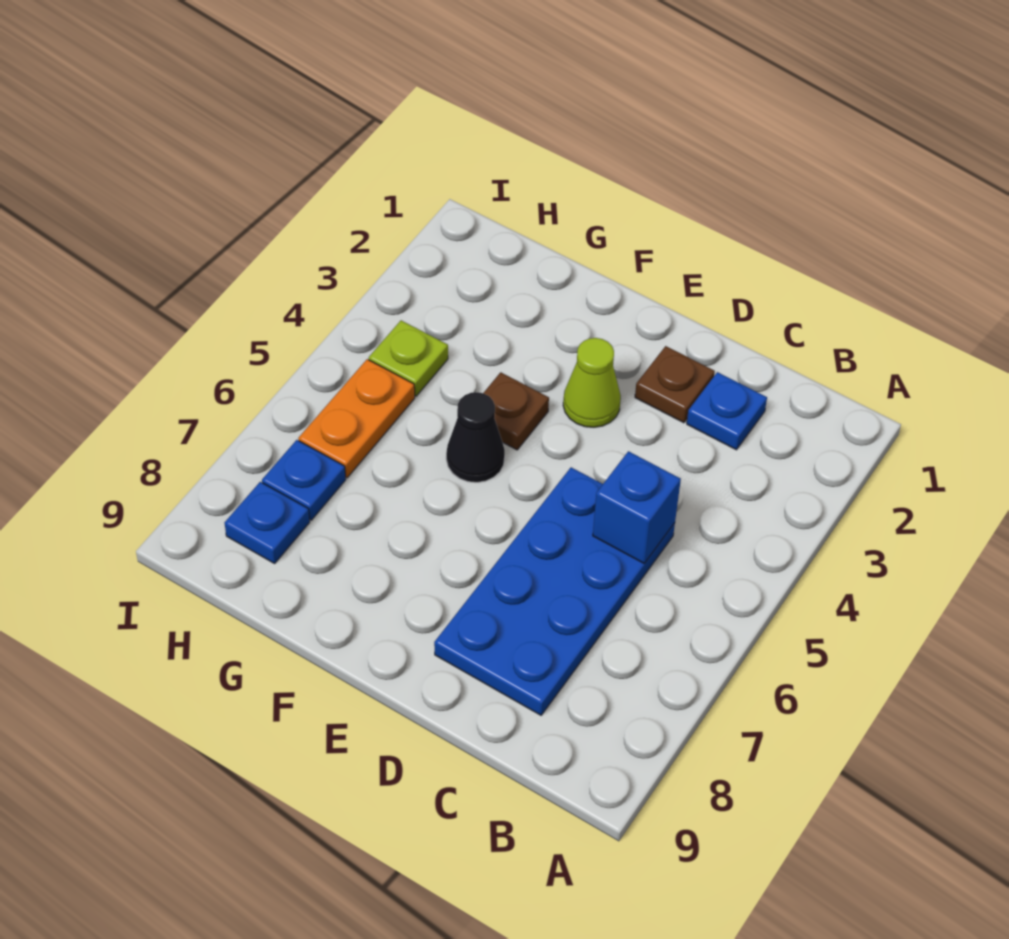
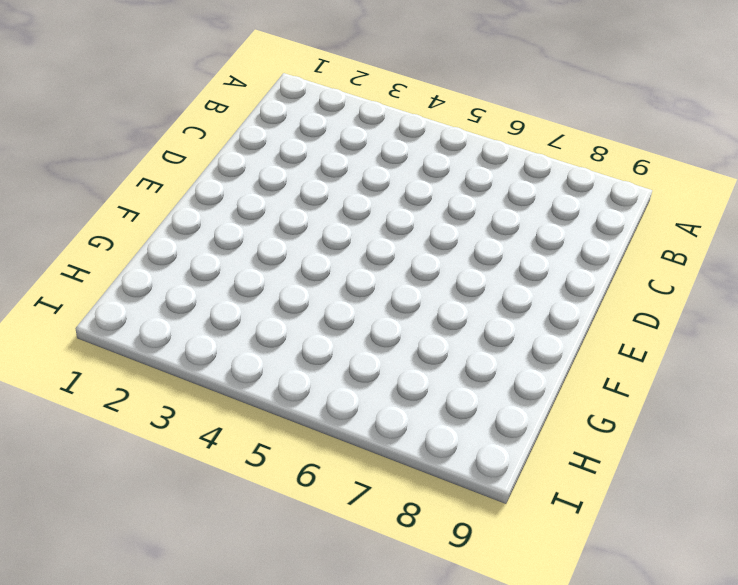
none -> blue plate C2 level 1
none -> blue plate C5:D8 level 1

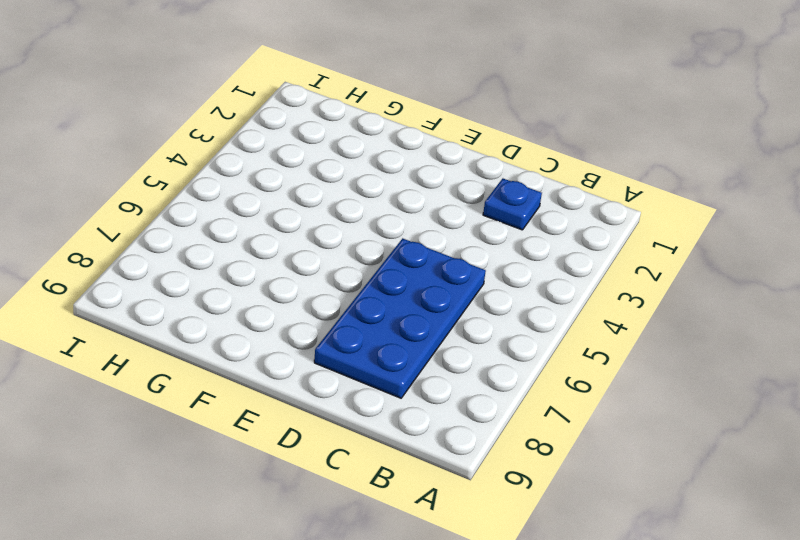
none -> brown plate D2 level 1
none -> lime cone E3 level 1

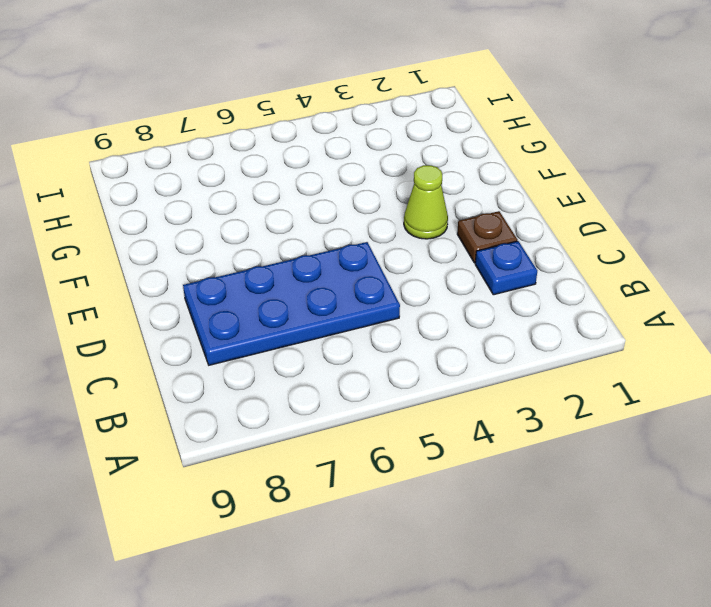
none -> brown plate F4 level 1
none -> black cone F5 level 1

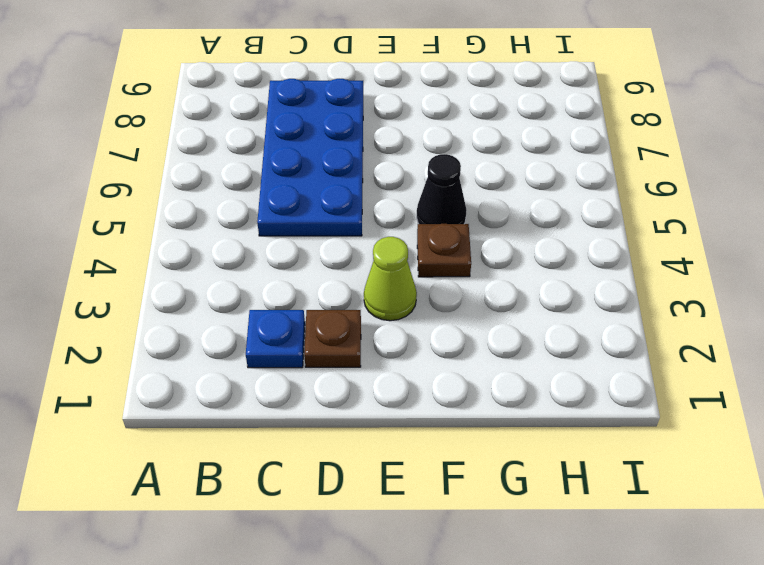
none -> lime plate H4 level 1
none -> orange plate H5:H6 level 1

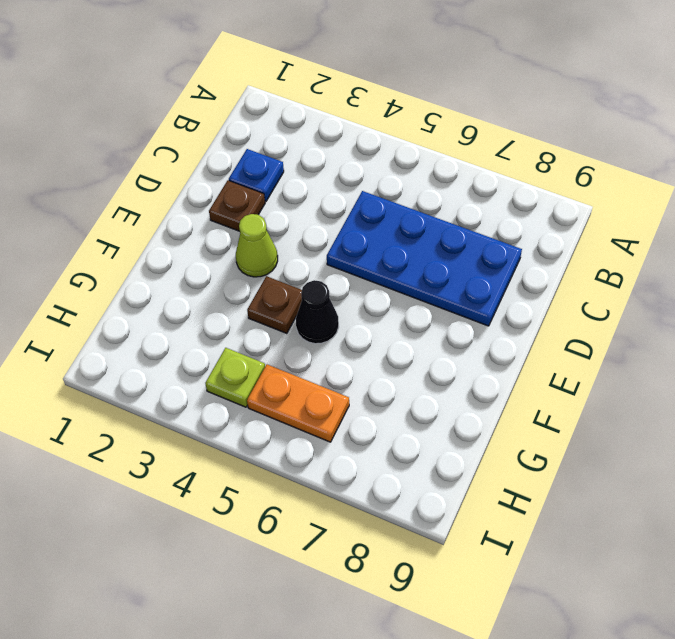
none -> blue plate H7 level 1
none -> blue plate H8 level 1

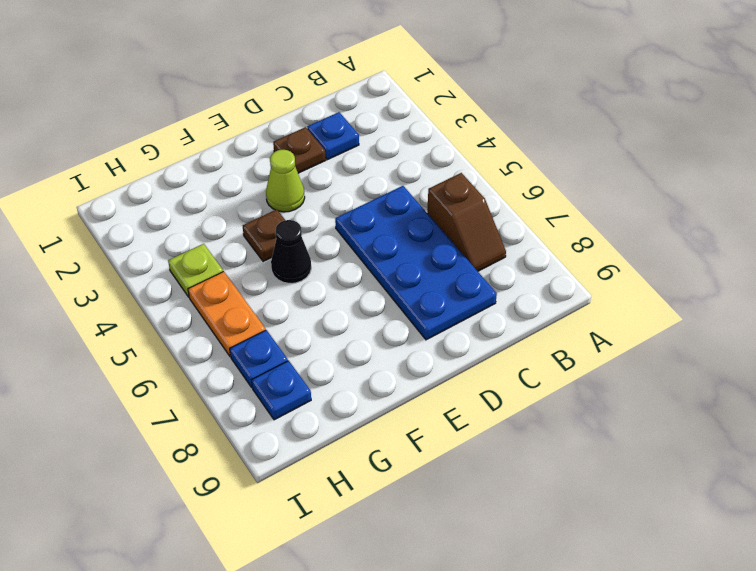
brown slope B6:B7 level 1 top 6 -> none
none -> blue brick C5 level 2

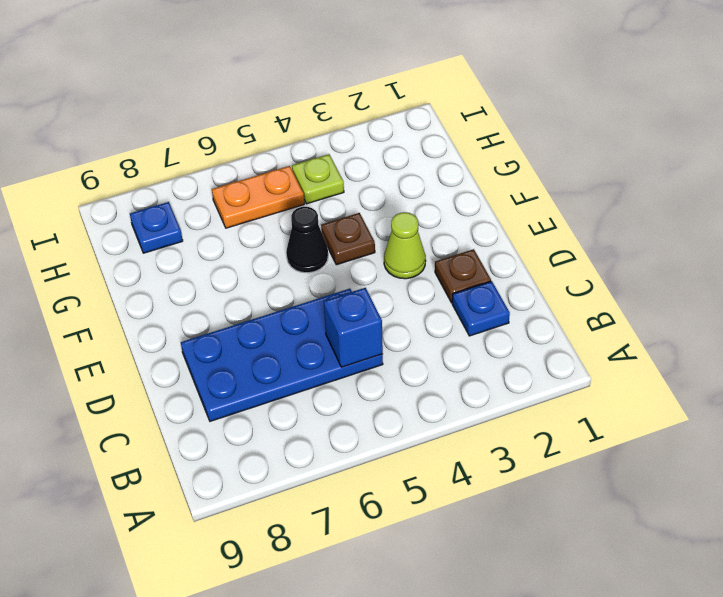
none -> blue plate H7 level 1

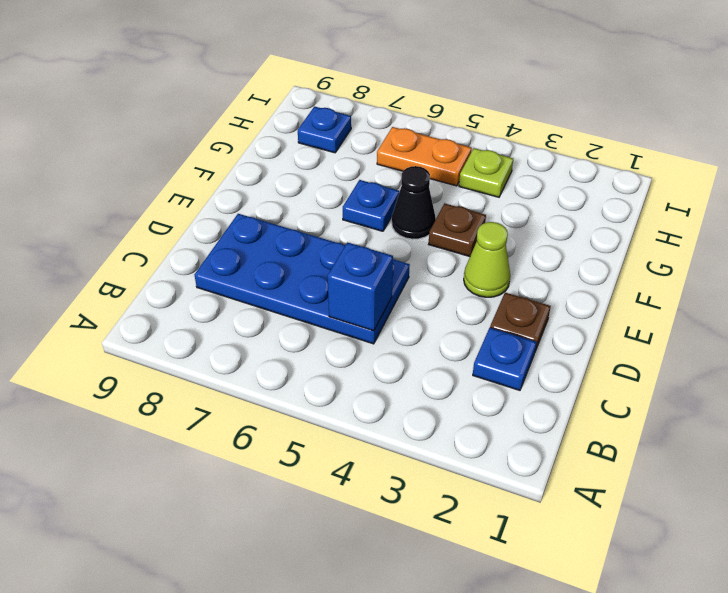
blue plate F6 level 1 -> blue plate H7 level 1

